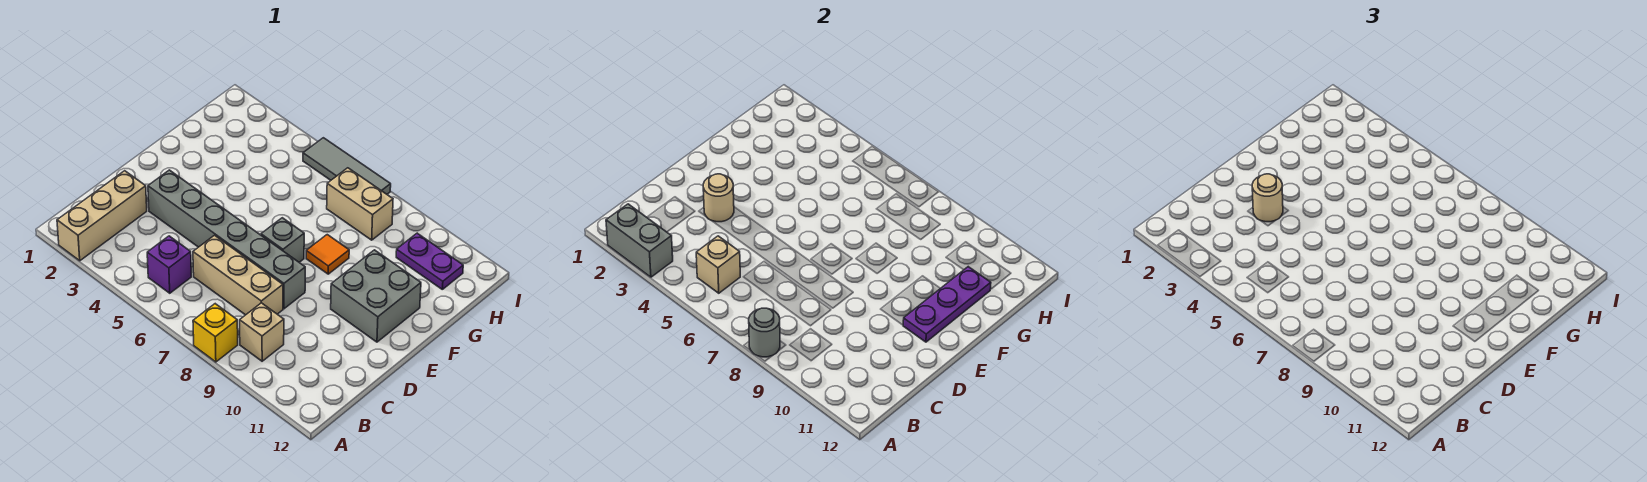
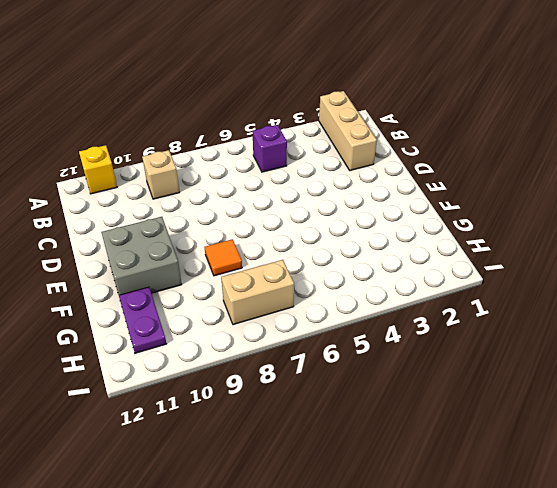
yellow brick A11 level 1 -> yellow brick A8 level 1
purple plate G11:H11 level 1 -> purple plate H10:H11 level 1
none -> tan brick C6:C8 level 1
none -> grey brick D3:D8 level 1
none -> grey brick E7 level 1

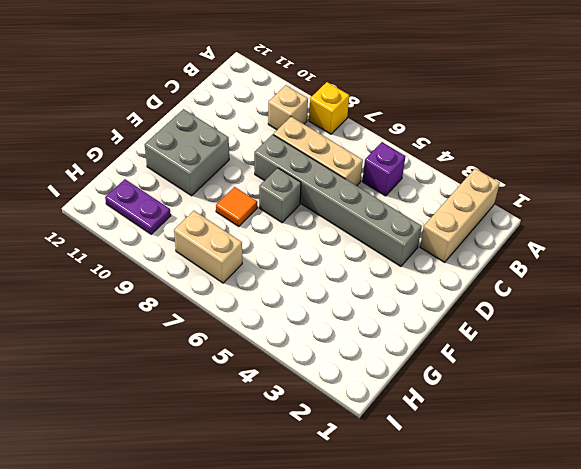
none -> grey tile I5:I7 level 1
none -> grey brick A2:A3 level 2
none -> grey round brick A8 level 2

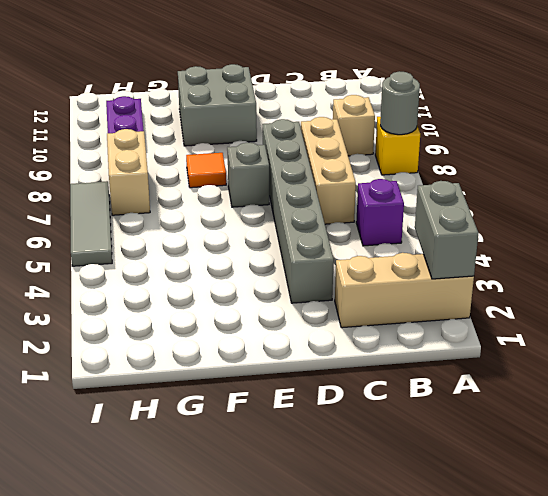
none -> tan brick B5 level 2
none -> tan round brick D3 level 2
none -> purple plate E11:G11 level 2

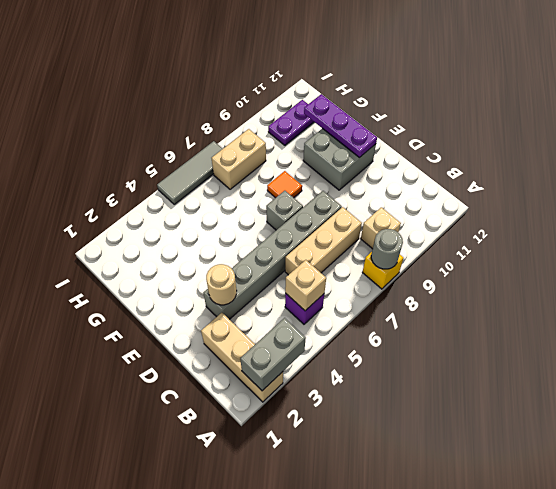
none -> tan round brick D3 level 3

